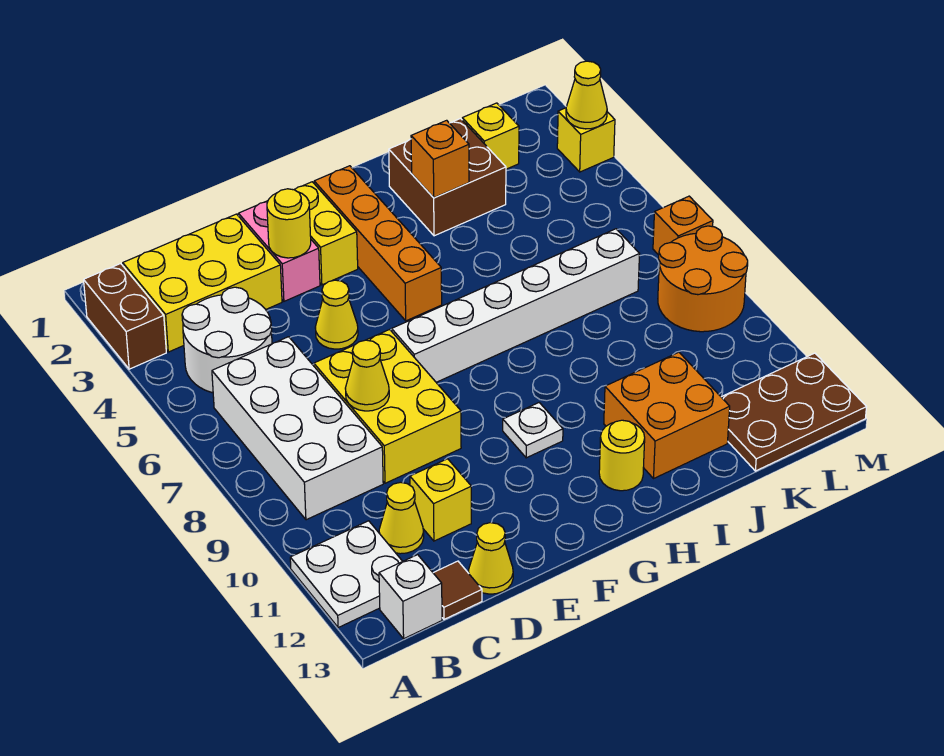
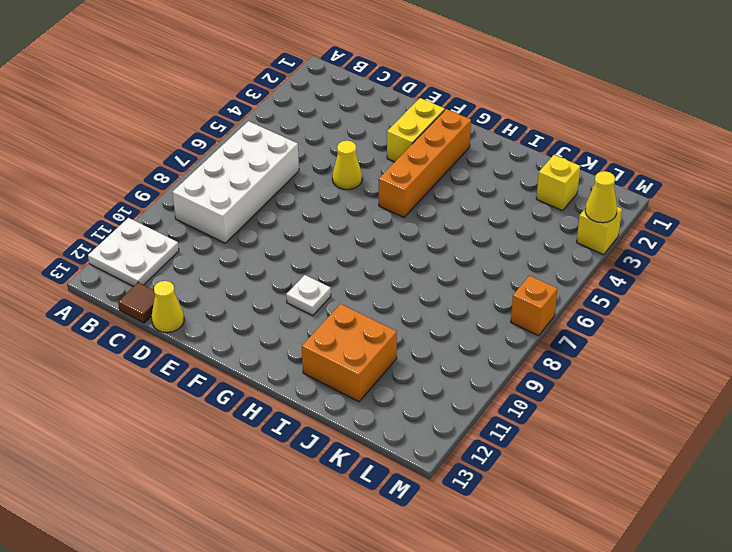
none -> brown brick A2:A3 level 1
none -> yellow brick B2:D3 level 1
none -> white round brick B4:C5 level 1

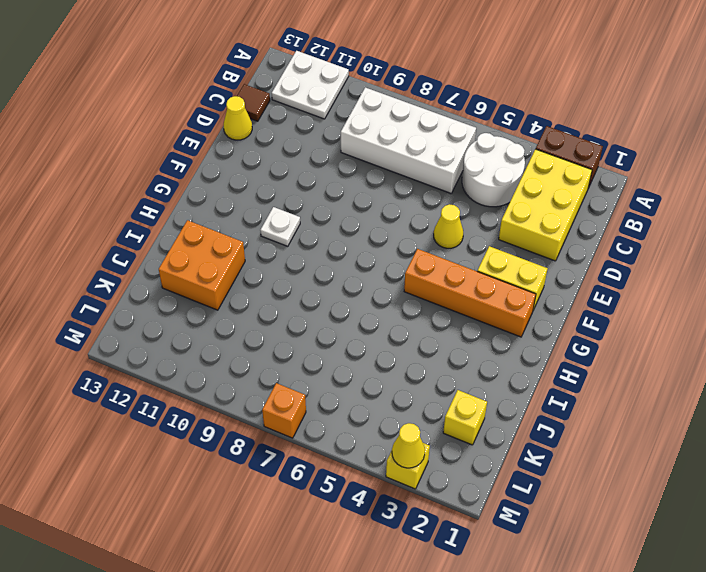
none -> white brick B13 level 1
none -> yellow cone C11 level 1
none -> yellow brick D7:E9 level 1

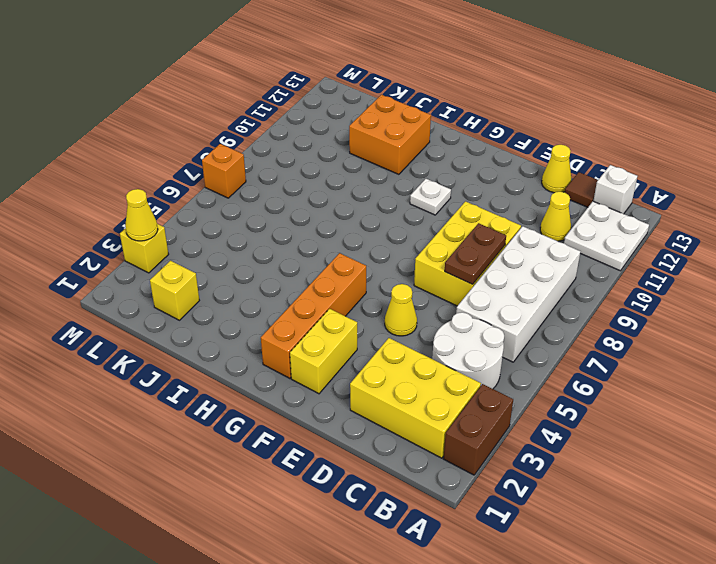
brown plate D7:D8 level 2 -> yellow cone D8 level 2
none -> yellow brick D11 level 1
none -> pink brick E2:E3 level 1
none -> white brick F7:K7 level 1

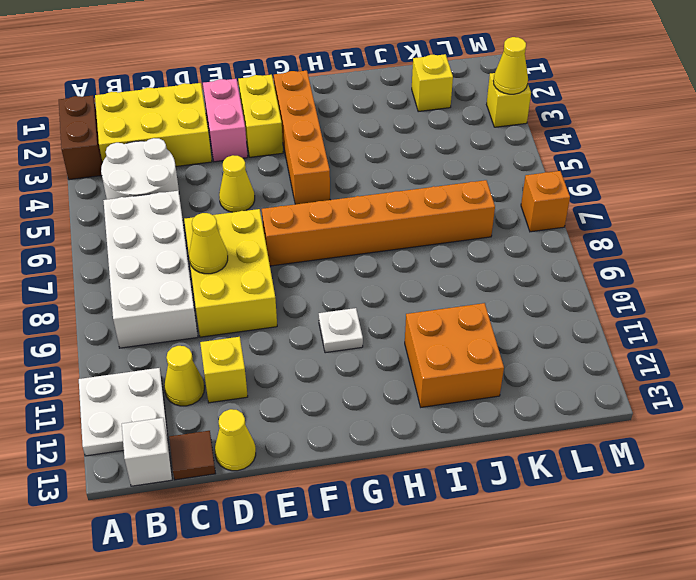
orange brick F7:K7 level 1 -> white brick F7:K7 level 1
none -> yellow round brick H12 level 1
none -> brown brick I2:J3 level 1
none -> brown plate K12:M13 level 1

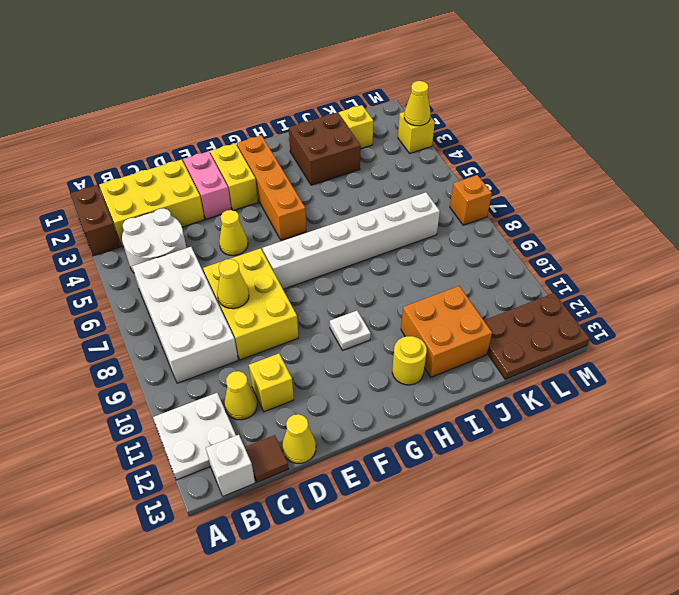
none -> orange round brick L8:M9 level 1
none -> yellow round brick E3 level 2
none -> orange brick I3 level 2

